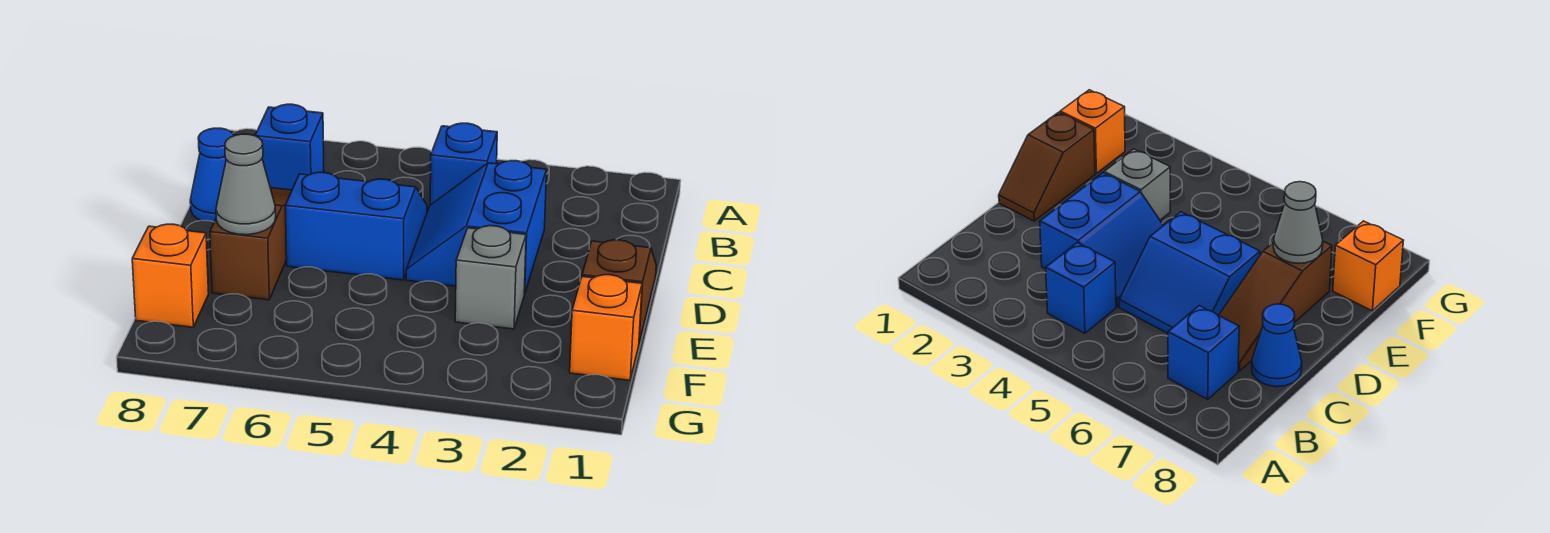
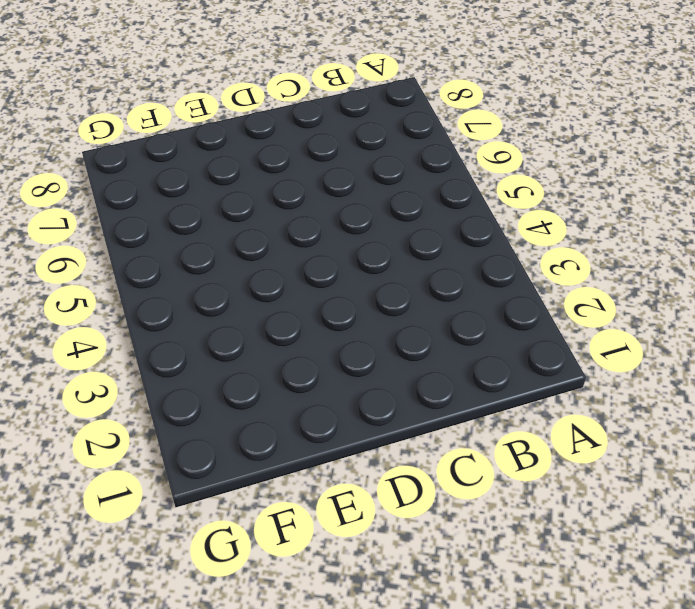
none -> blue brick B4 level 1
none -> blue brick B7 level 1

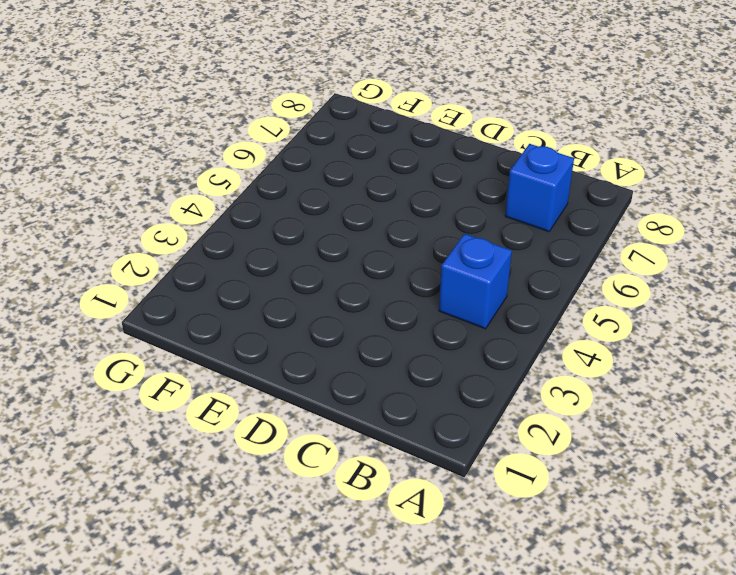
none -> blue slope C3:D4 level 1 top 3
none -> blue slope C5:D6 level 1 top D

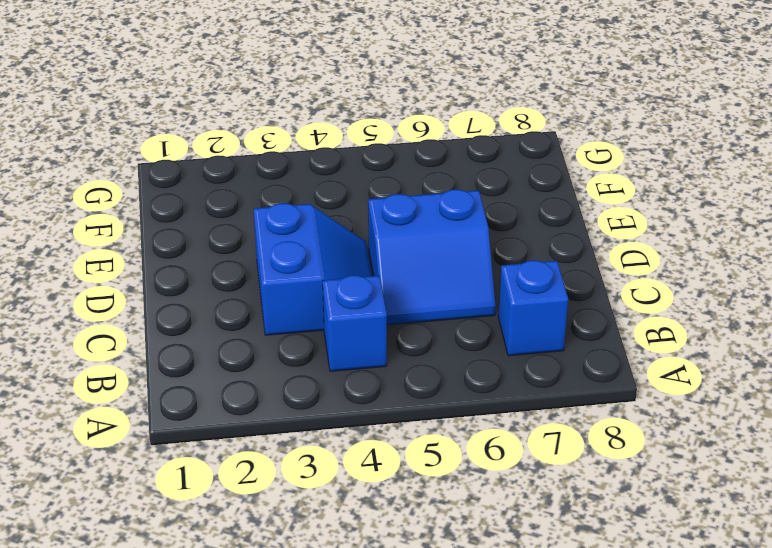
none -> brown slope C7:E7 level 1 top E
none -> blue cone C8 level 1

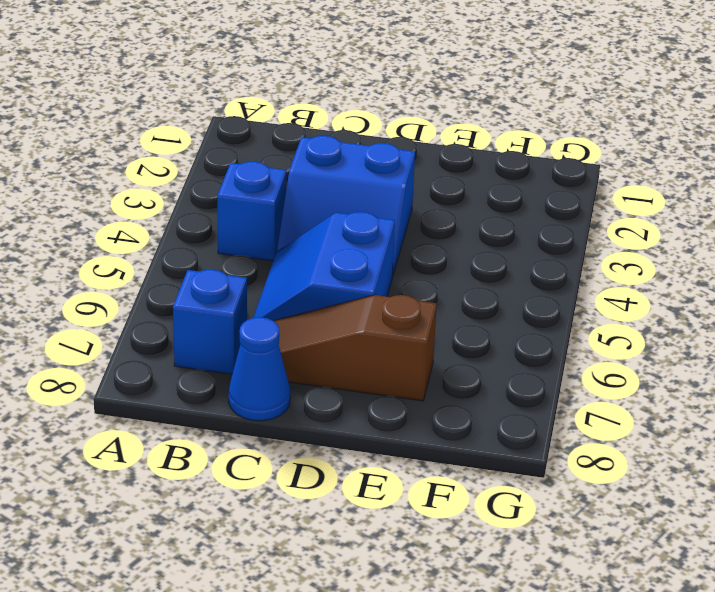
none -> brown slope D1:E1 level 1 top E
none -> grey brick E3 level 1

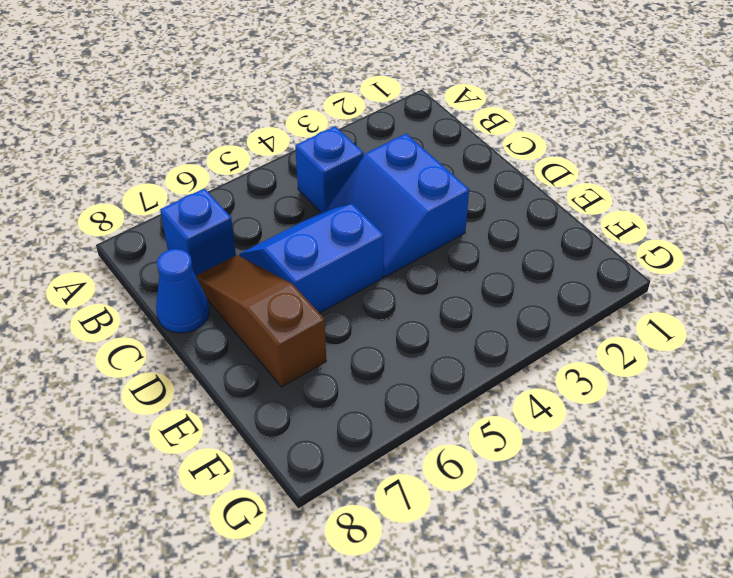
none -> brown slope D1:E1 level 1 top E
none -> grey brick E3 level 1

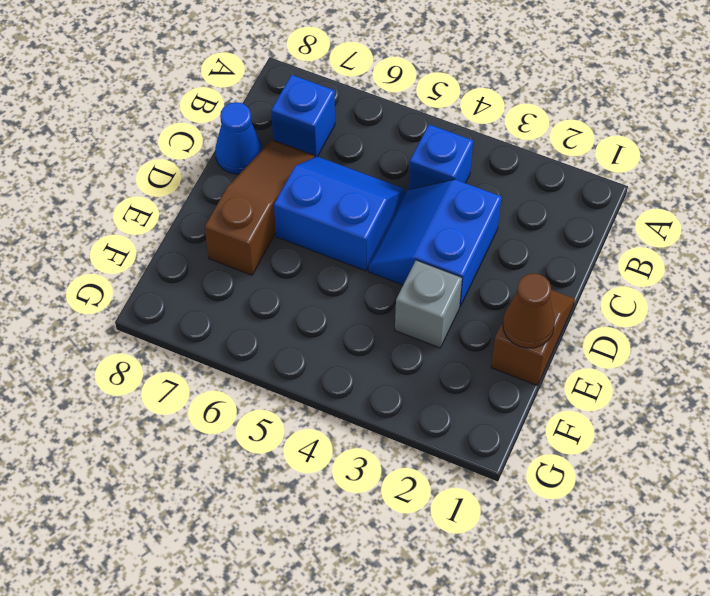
brown cone E1 level 2 -> none
none -> orange brick F1 level 1
none -> orange brick F8 level 1

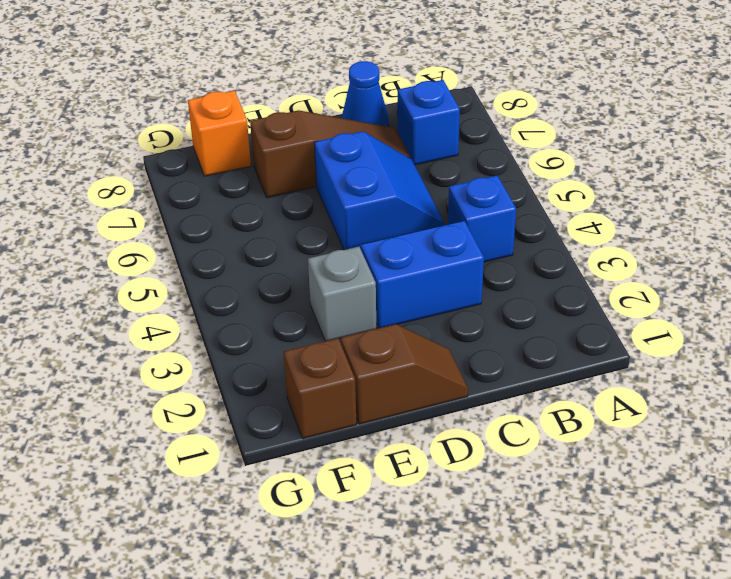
brown brick F1 level 1 -> orange brick F1 level 1
none -> grey cone E7 level 2

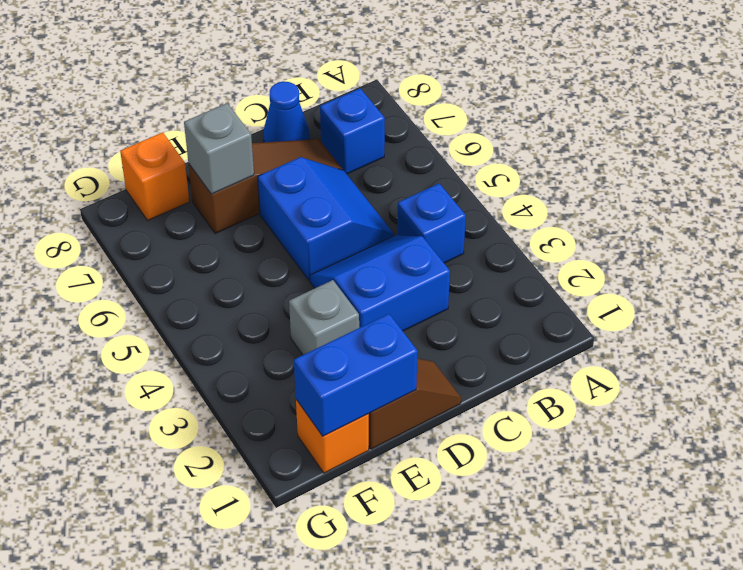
blue brick E1:F1 level 2 -> none
grey brick E7 level 2 -> grey cone E7 level 2

